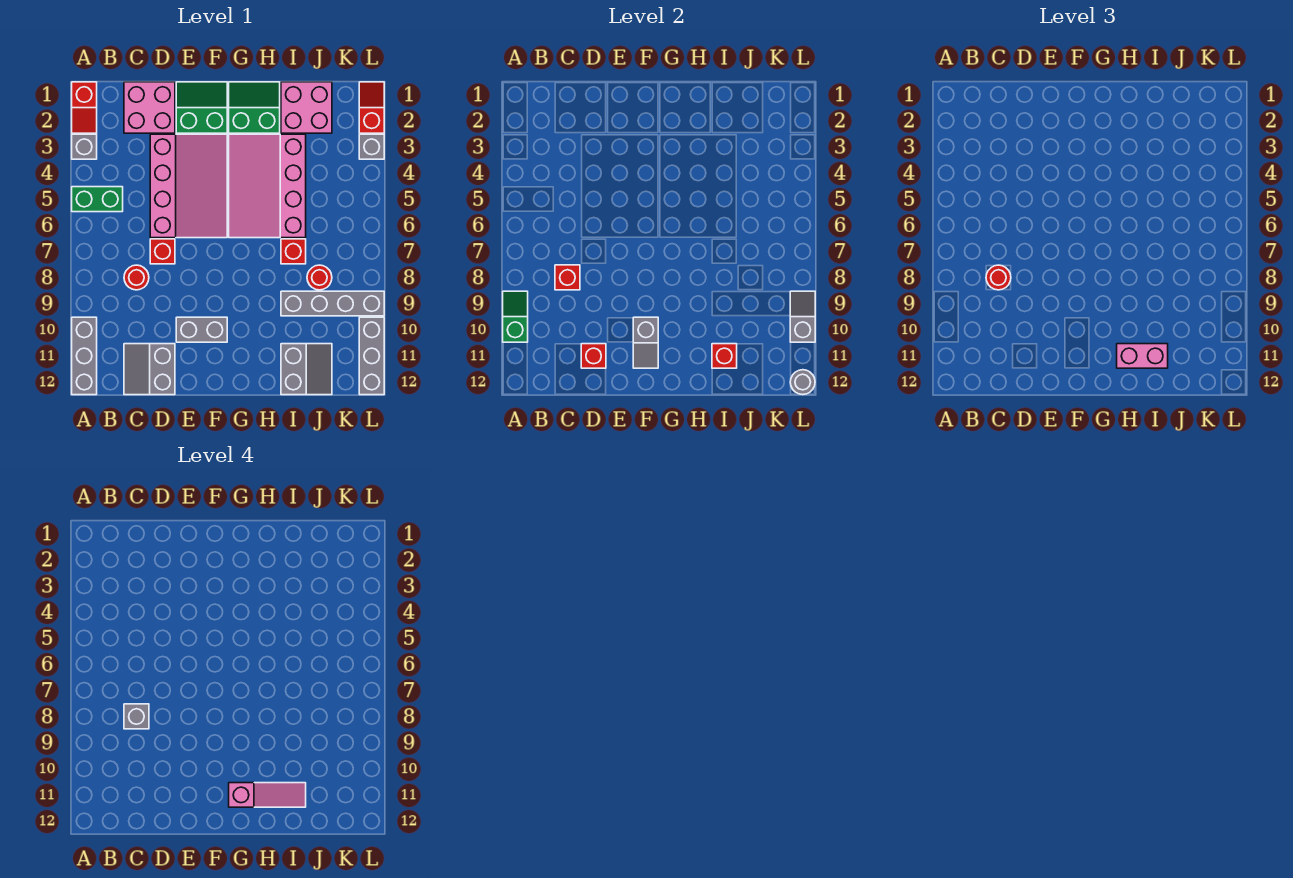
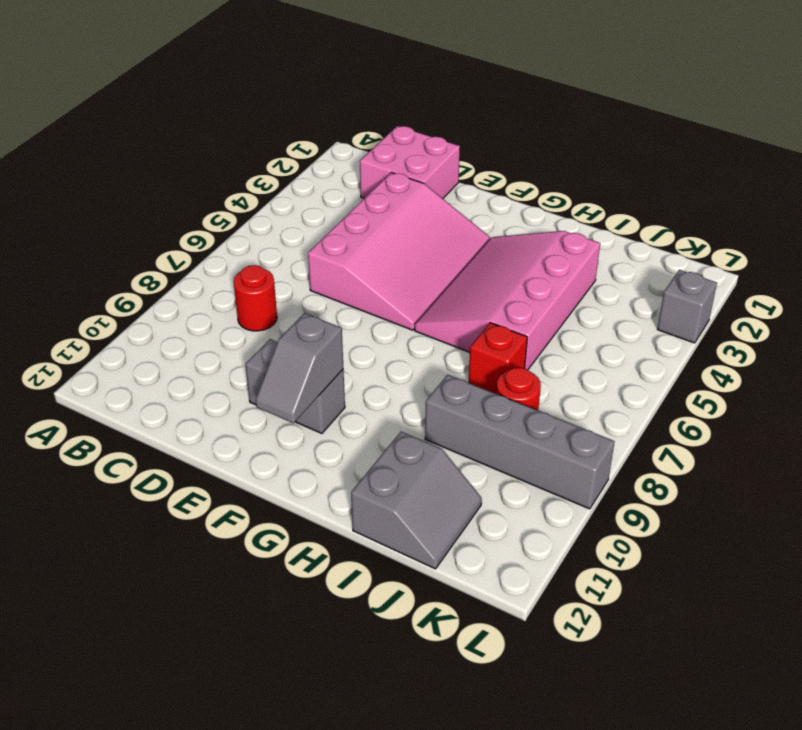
none -> red slope A1:A2 level 1 top 1
none -> grey brick A3 level 1
none -> green brick A5:B5 level 1
none -> grey brick A10:A12 level 1

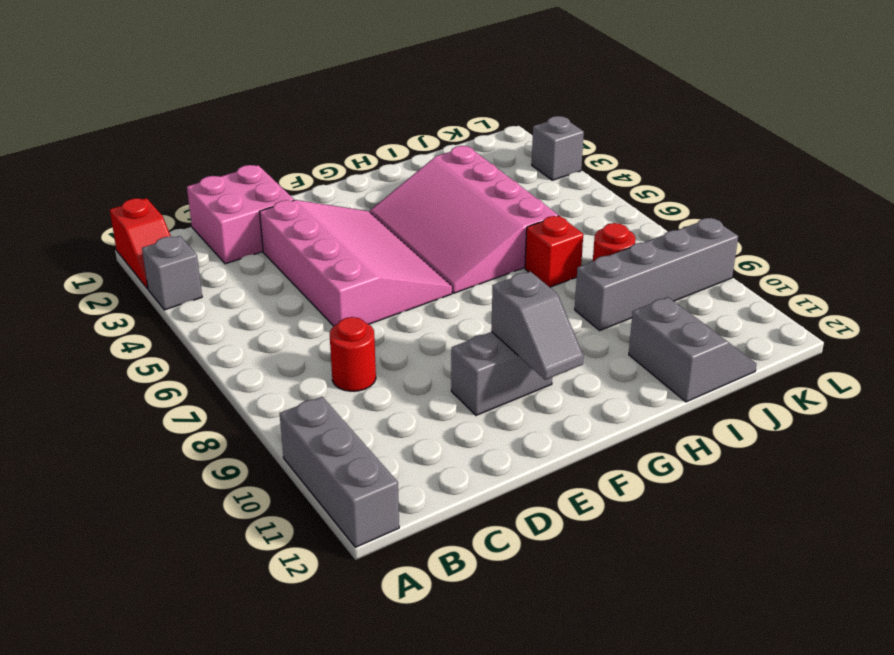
none -> green brick A5:B5 level 1
none -> grey slope C11:D12 level 1 top D
none -> red brick D7 level 1
none -> green slope E1:F2 level 1 top 2

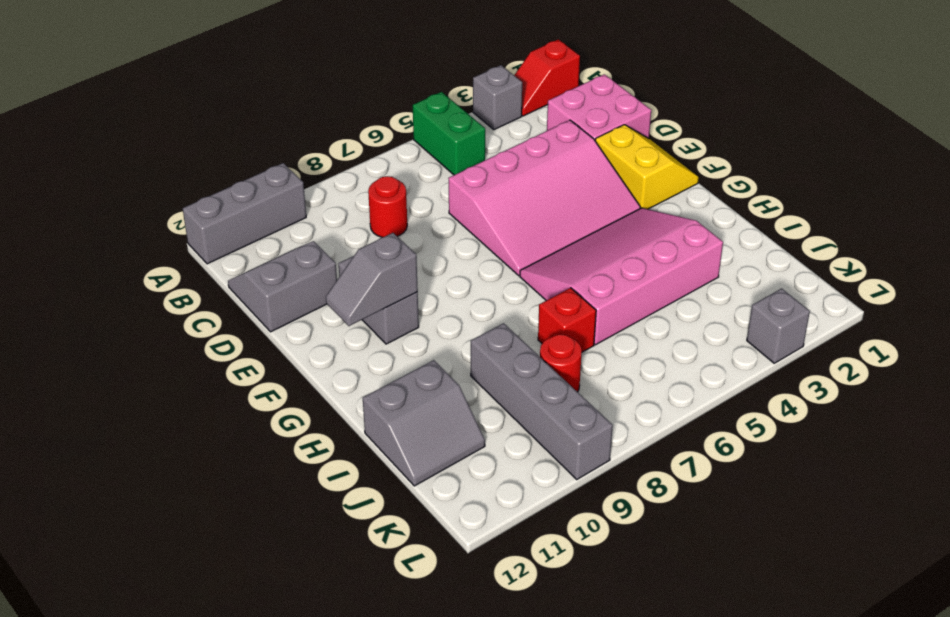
yellow slope E1:F2 level 1 top 2 -> green slope E1:F2 level 1 top 2
none -> red brick D7 level 1
none -> green slope G1:H2 level 1 top 2
none -> pink brick I1:J2 level 1
none -> red slope L1:L2 level 1 top 2

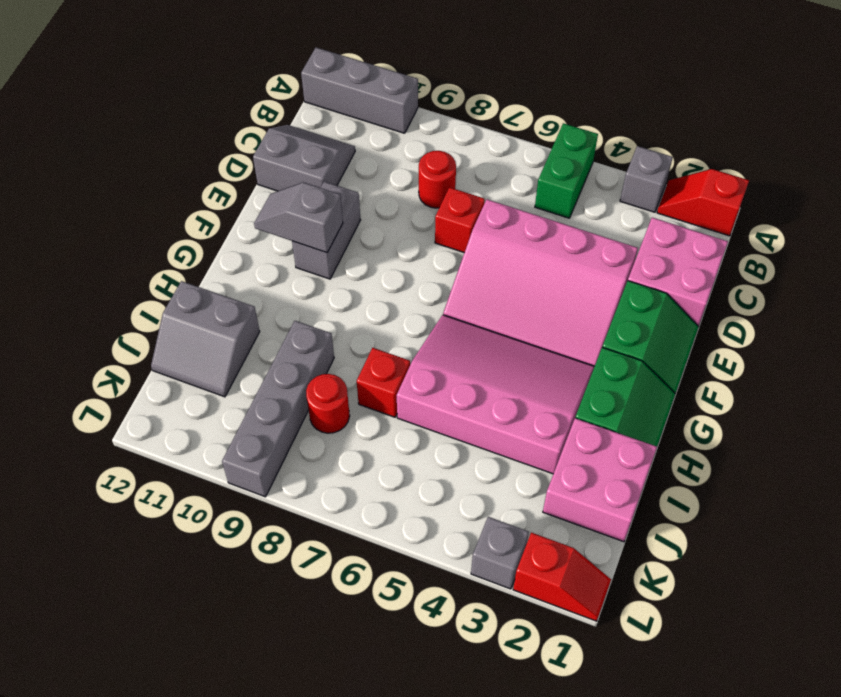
none -> grey brick L10:L12 level 1
none -> green slope A9:A10 level 2 top 10
none -> red brick C8 level 2
none -> red brick D11 level 2

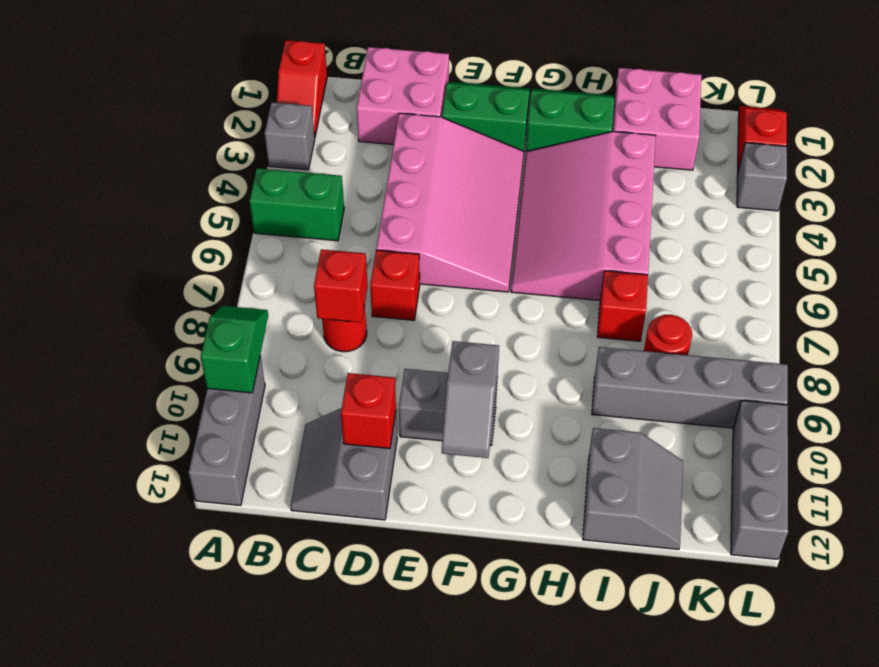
none -> red brick I11 level 2
none -> grey slope L9:L10 level 2 top 10
none -> grey round brick L12 level 2
none -> red round brick C8 level 3

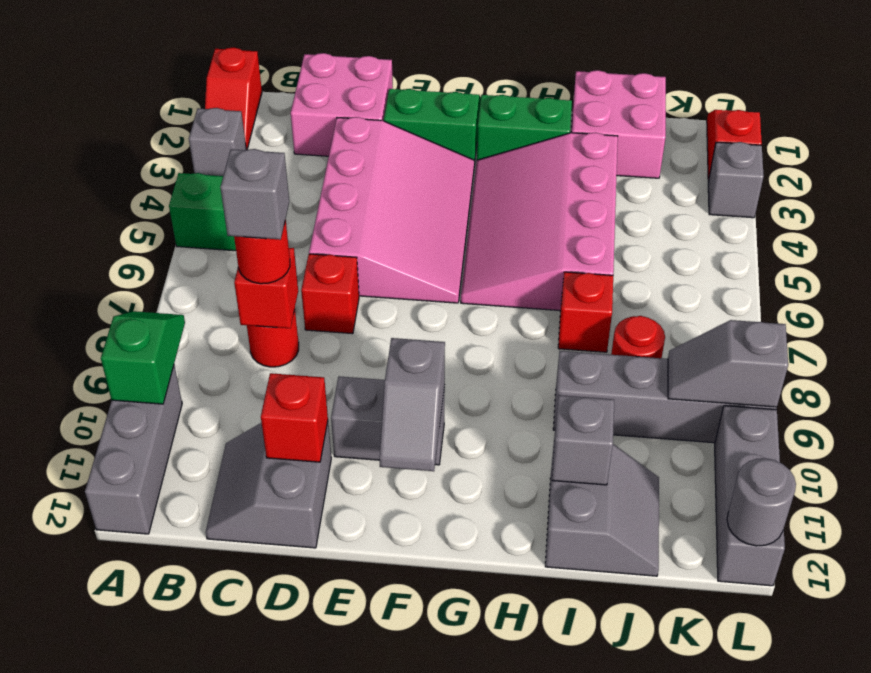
grey brick I11 level 2 -> red brick I11 level 2
grey slope K9:L9 level 2 top L -> grey slope L9:L10 level 2 top 10
none -> pink brick H11:I11 level 3
none -> pink slope G11:I11 level 4 top G

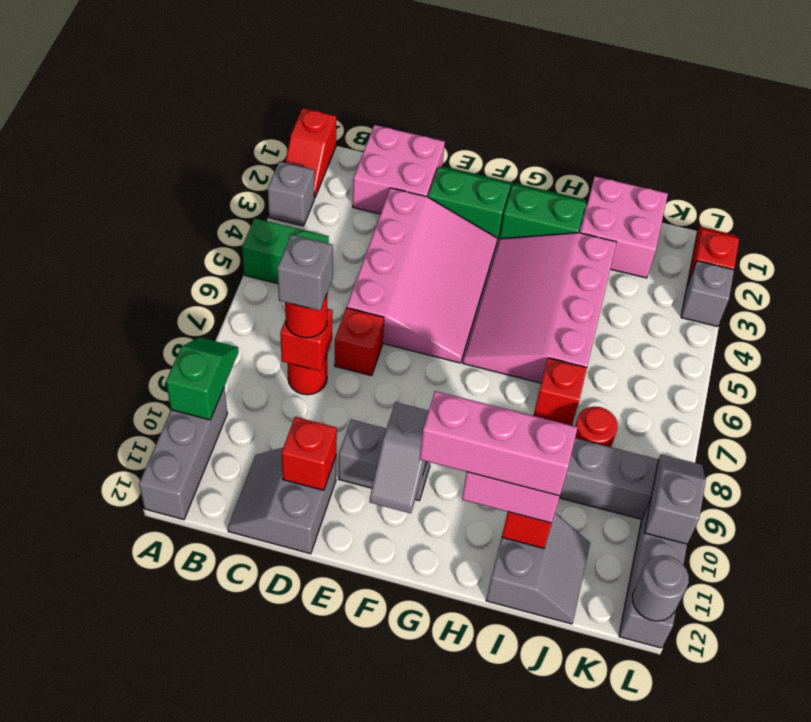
pink brick G11:I11 level 4 -> pink slope G11:I11 level 4 top G

